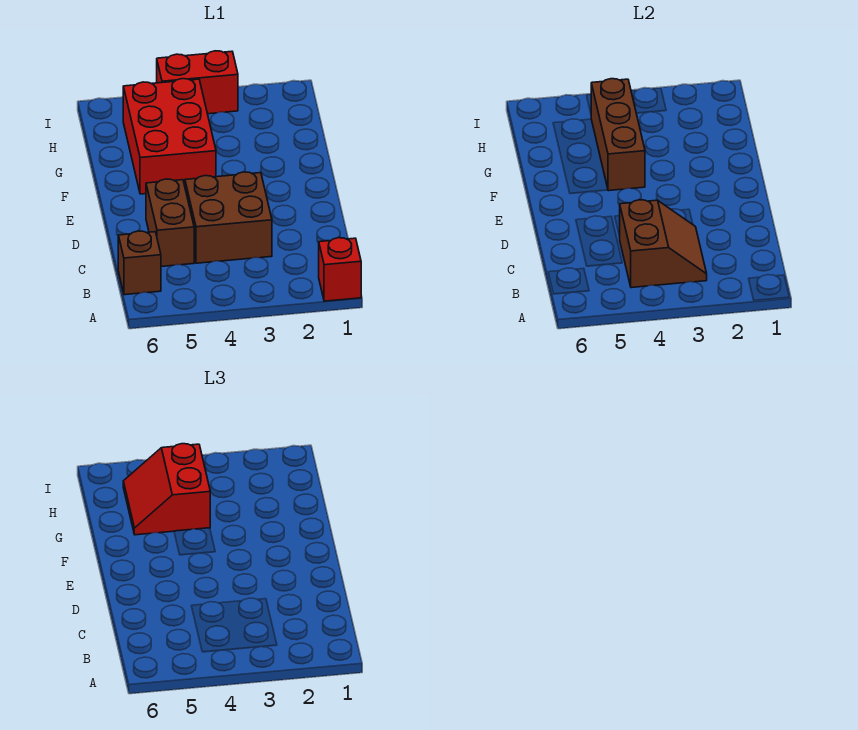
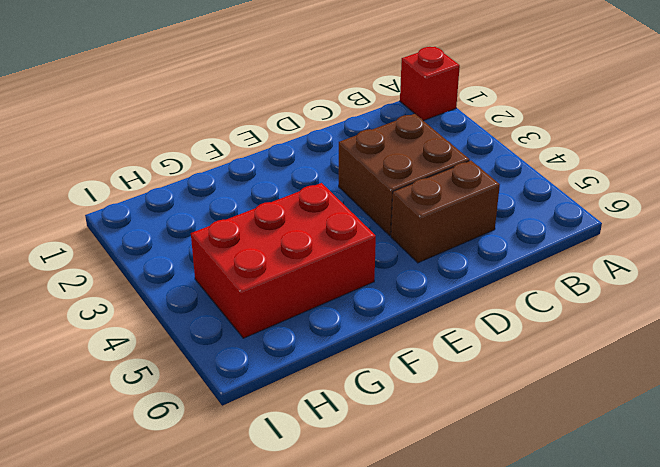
none -> brown brick B6 level 1
none -> red brick I3:I4 level 1

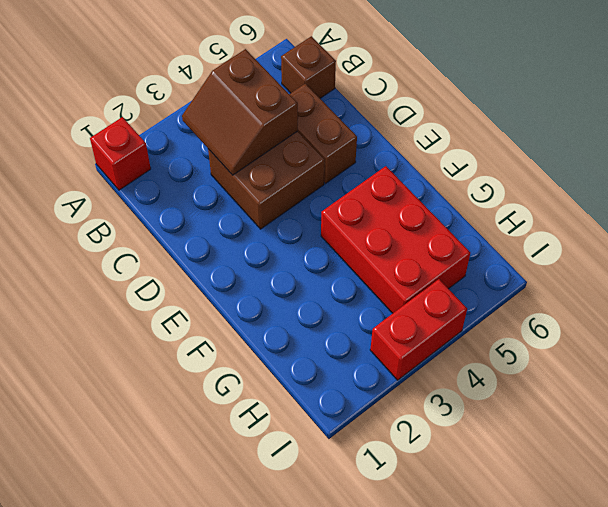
none -> brown brick F4:H4 level 2
none -> red slope G4:H5 level 3 top 4

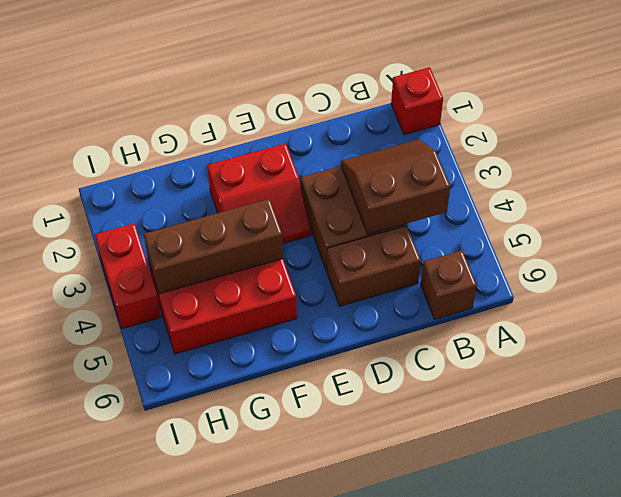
red slope E2:F3 level 1 top 2 -> red slope G4:H5 level 3 top 4

